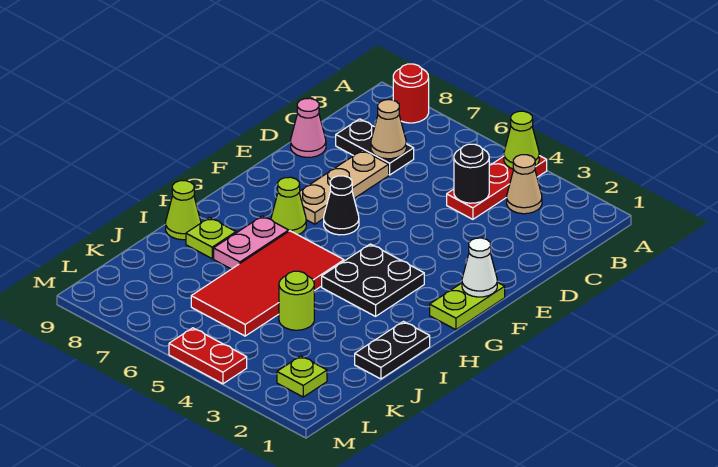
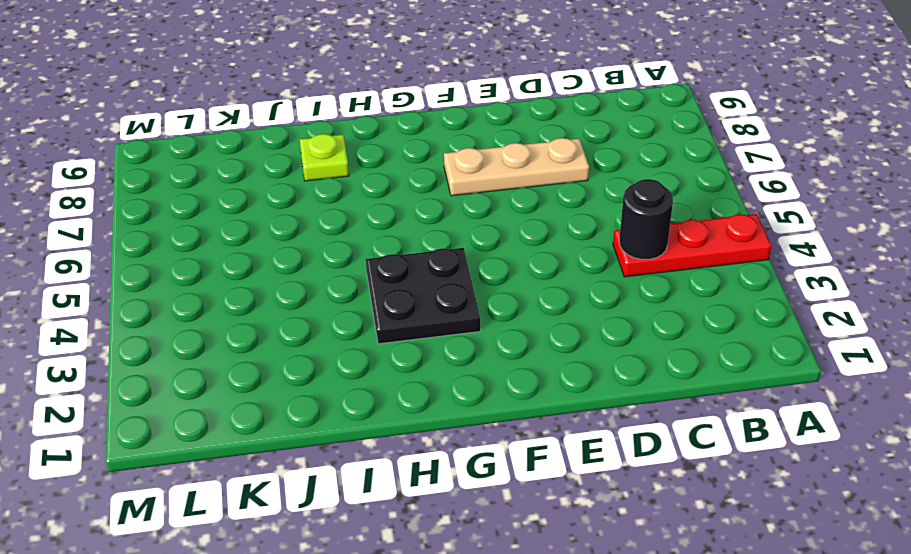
none -> red round brick A8 level 1
none -> tan cone B3 level 1
none -> black plate C7:C8 level 1

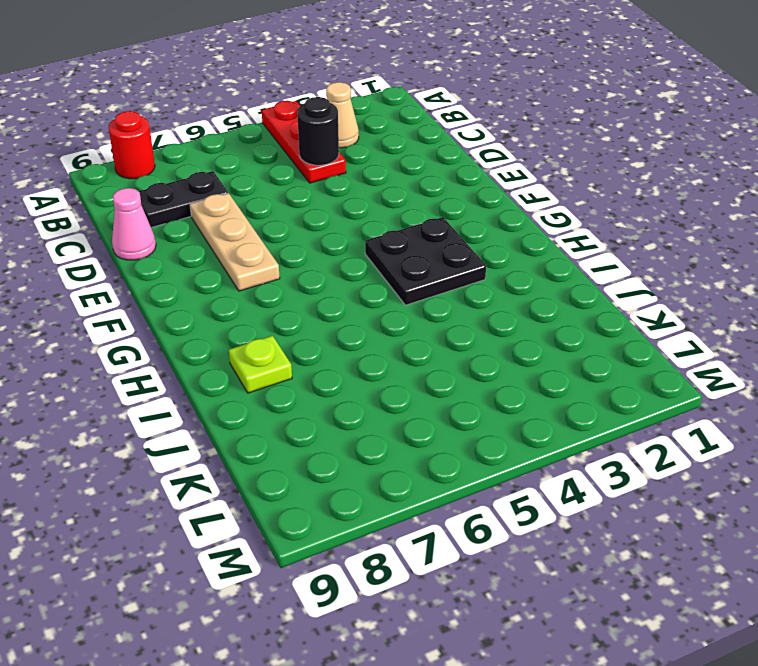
none -> lime plate F1:G1 level 1
none -> black cone F6 level 1
none -> lime cone G7 level 1

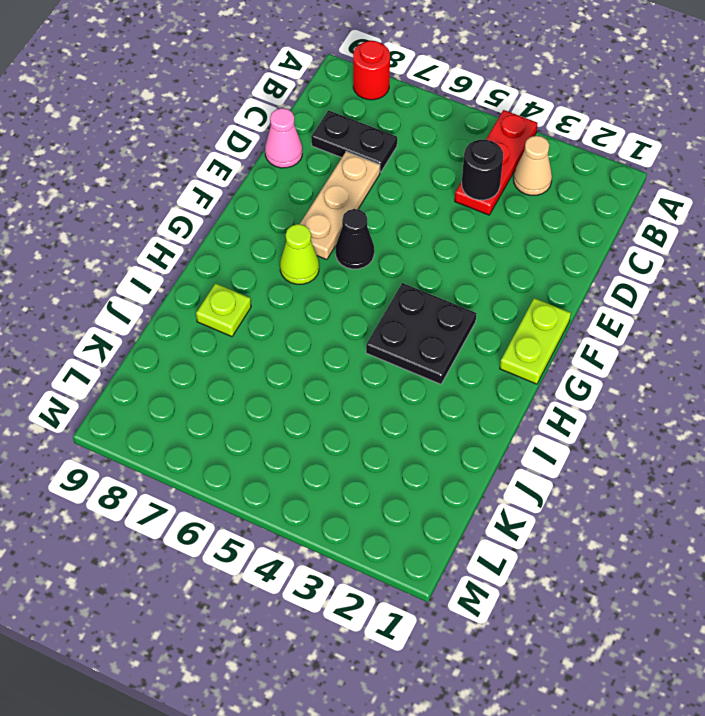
none -> red tile H5:K6 level 1
none -> pink plate H7:I7 level 1
none -> black plate I1:J1 level 1

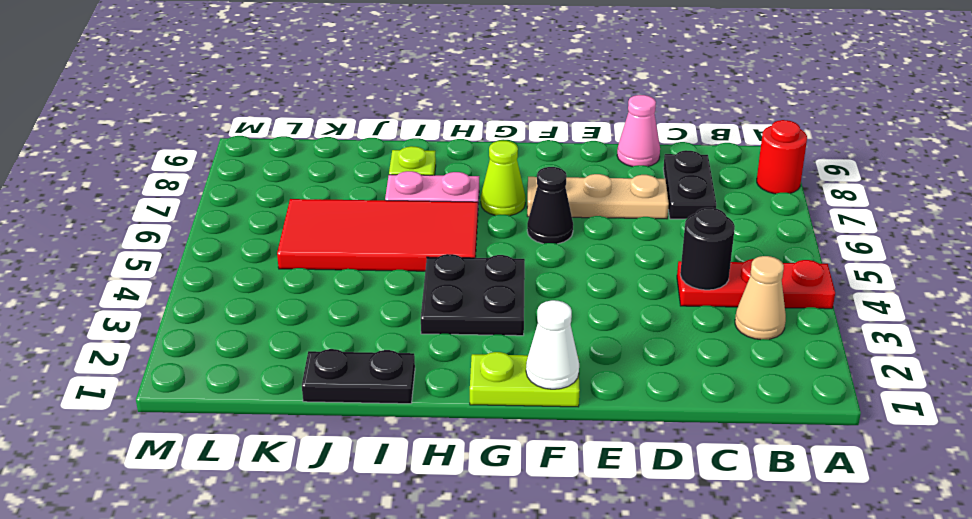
none -> lime cone I9 level 1
none -> lime round brick J4 level 1
none -> lime plate L2 level 1

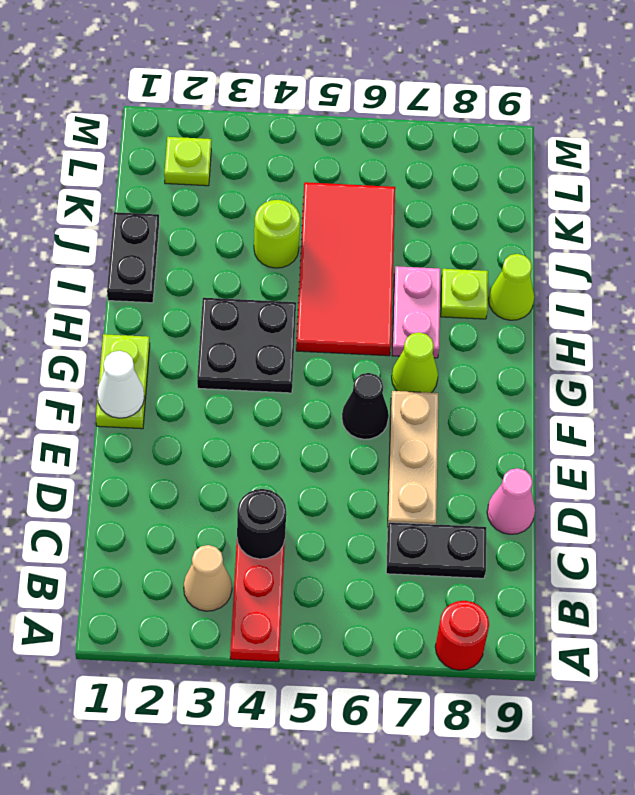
none -> red plate M4:M5 level 1
none -> lime cone A4 level 2
none -> tan cone C7 level 2

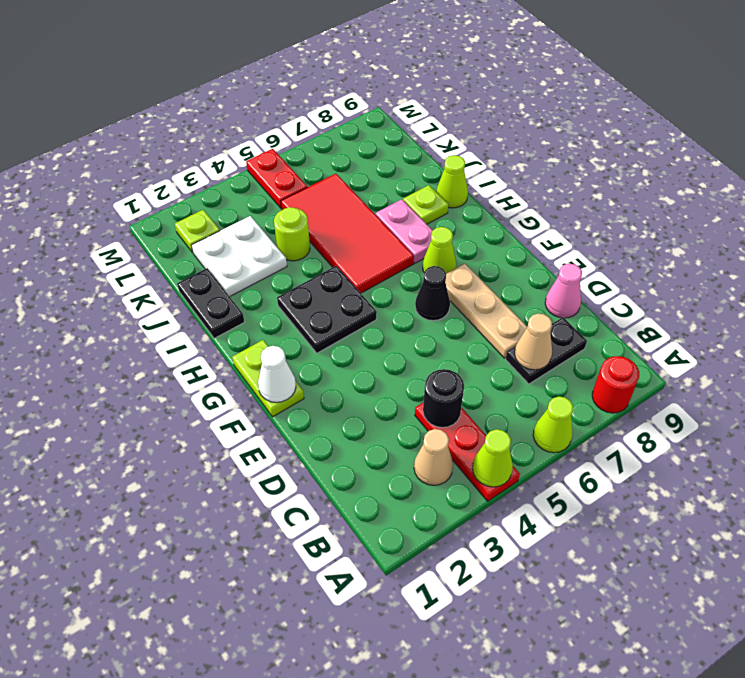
lime cone A6 level 1 -> none
white plate J2:K3 level 1 -> none
red plate L5:M5 level 1 -> red plate M4:M5 level 1

